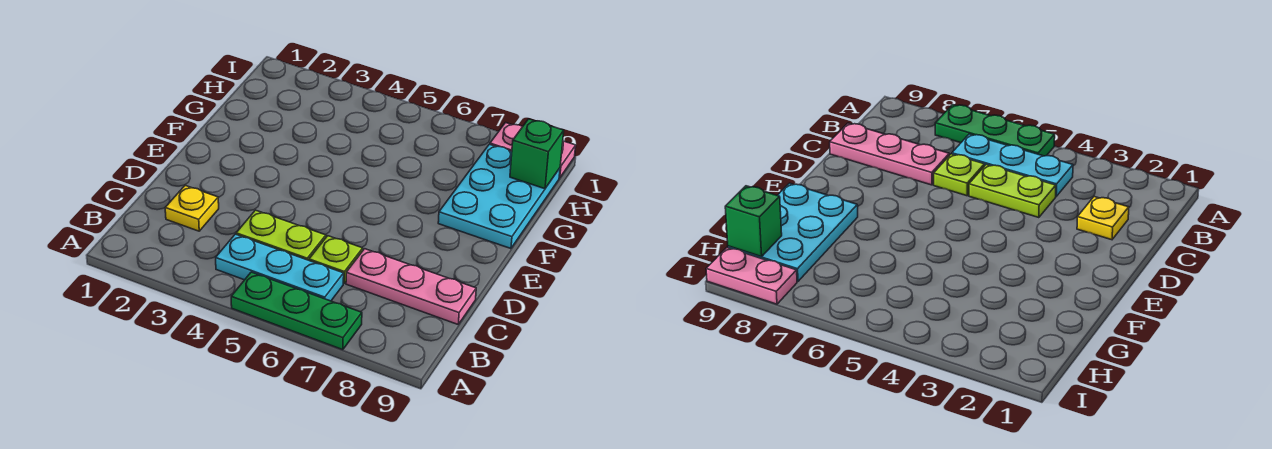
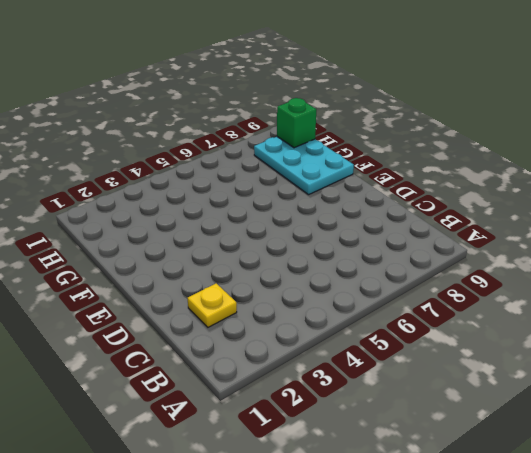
none -> green plate A5:A7 level 1
none -> cyan plate B4:B6 level 1

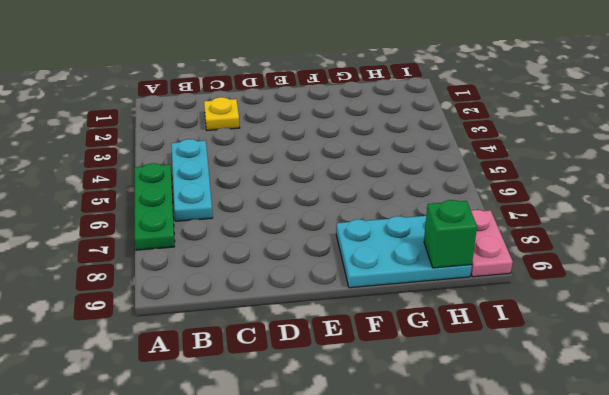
none -> lime plate C4:C5 level 1
none -> lime plate C6 level 1

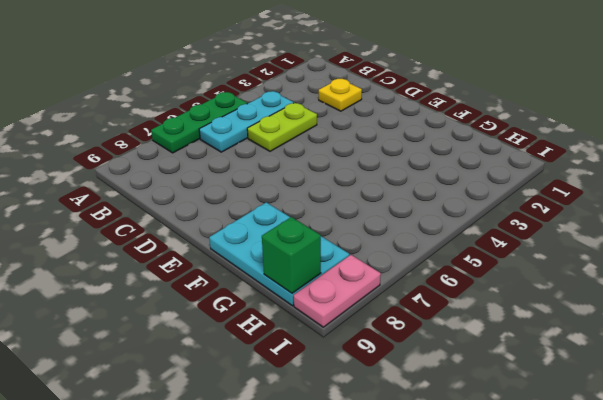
none -> lime plate C6 level 1
none -> pink plate C7:C9 level 1

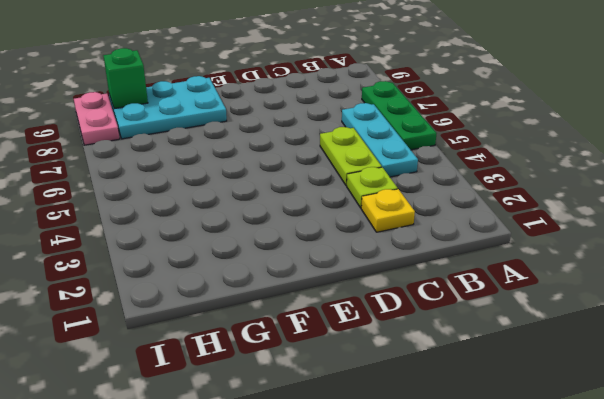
lime plate C3 level 1 -> lime plate C6 level 1
none -> pink plate C7:C9 level 1

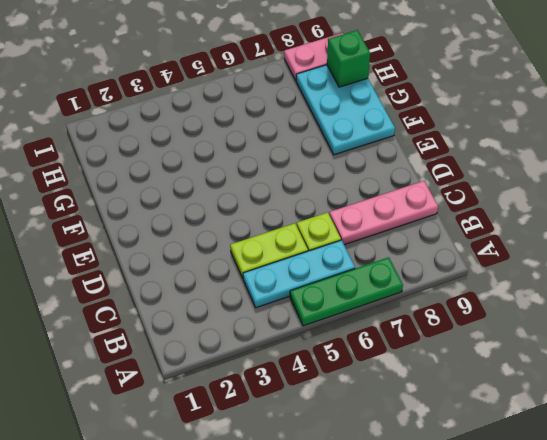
none -> yellow plate C2 level 1

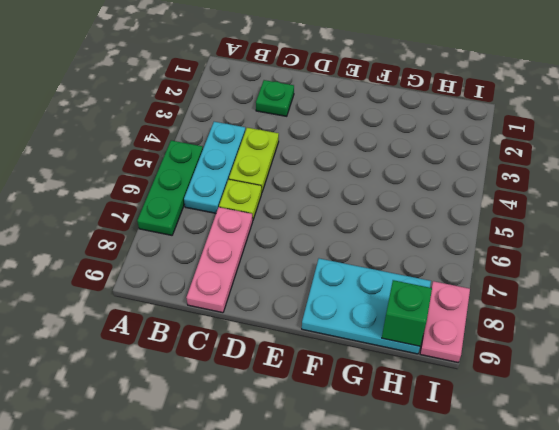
green plate C2 level 1 -> yellow plate C2 level 1

